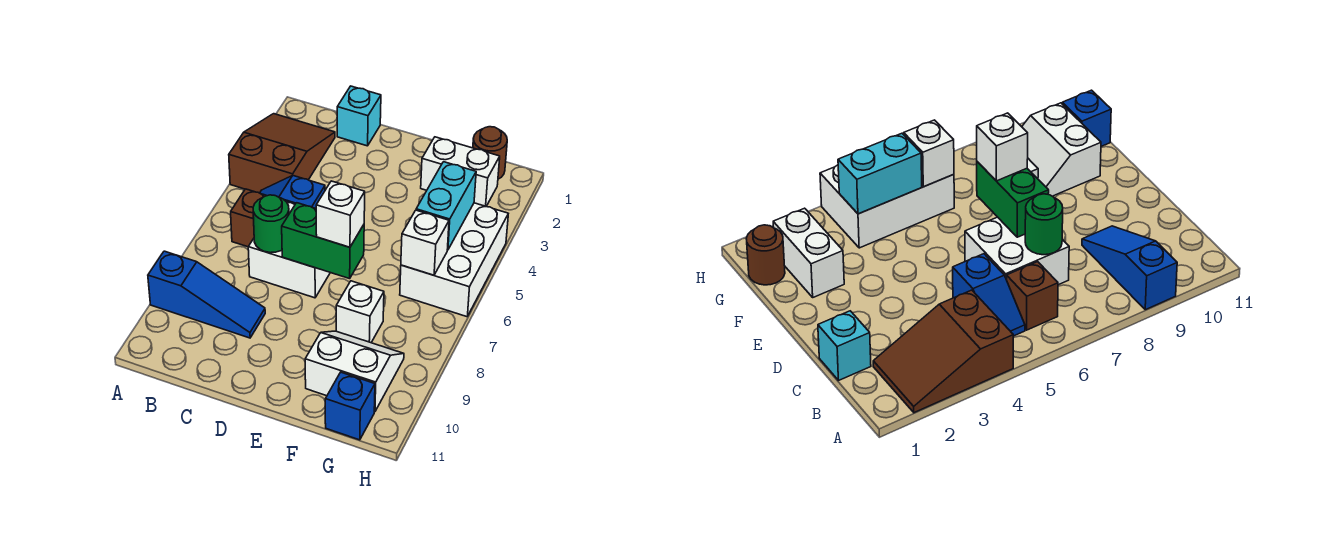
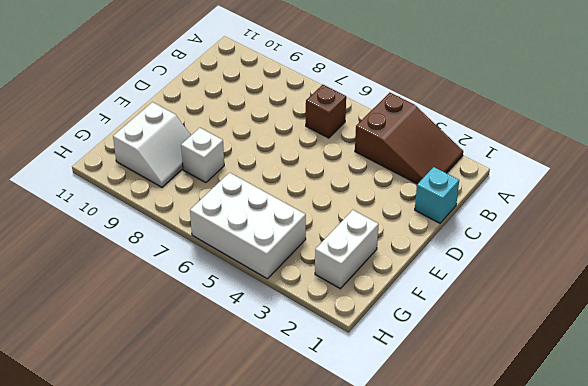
none -> blue slope A9:C9 level 1 top A
none -> blue slope B5:C5 level 1 top C
none -> white brick C6:D7 level 1

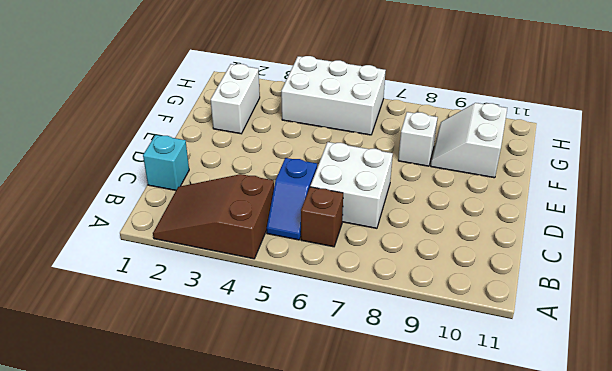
none -> blue slope A9:C9 level 1 top A
none -> brown round brick G1 level 1
none -> blue brick G11 level 1

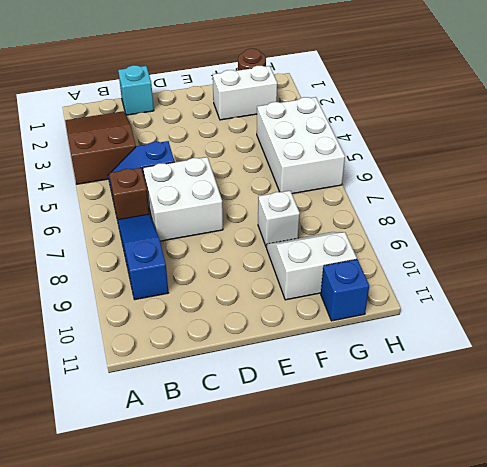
blue slope B7:B9 level 1 top 9 -> blue slope A9:C9 level 1 top A
none -> green round brick C7 level 2
none -> green brick D7:E7 level 2
none -> cyan brick G4:G5 level 2

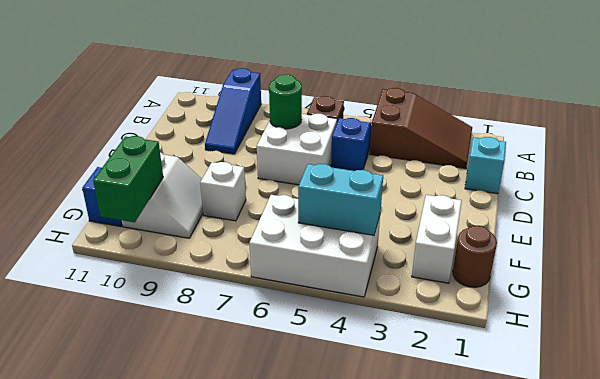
green brick G10:H10 level 2 -> green brick D7:E7 level 2
none -> white brick G6 level 2
none -> white brick E7 level 3

